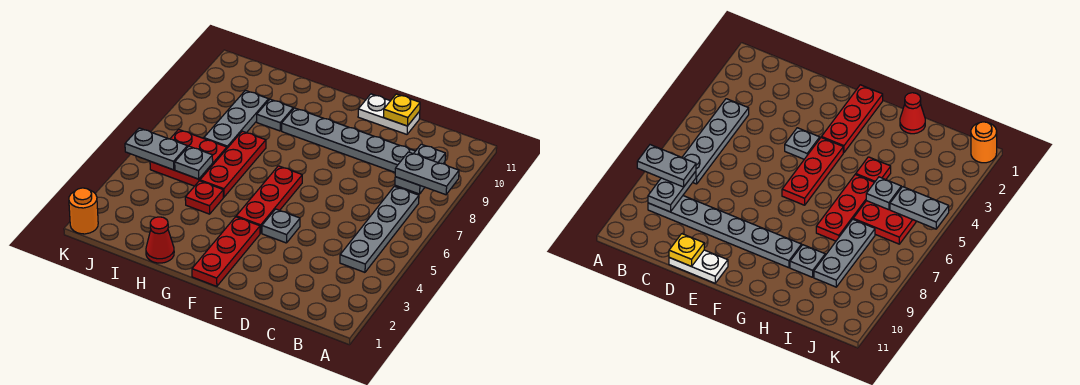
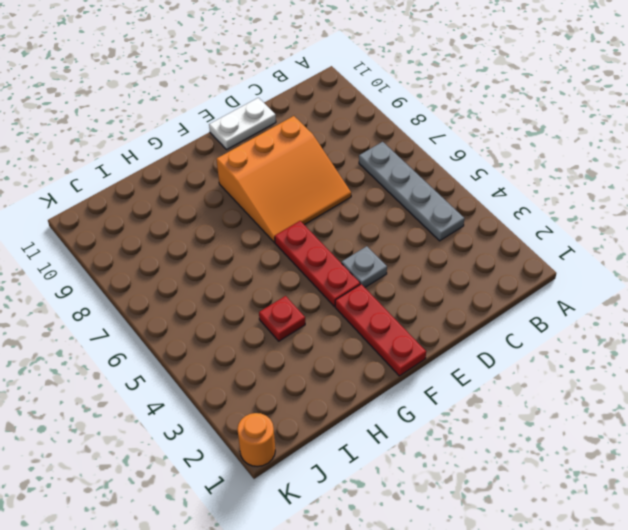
orange slope D7:F9 level 1 top 9 -> grey plate B9:G9 level 1
none -> red cone H1 level 1
none -> red plate H5:H7 level 1
none -> grey plate H9 level 1

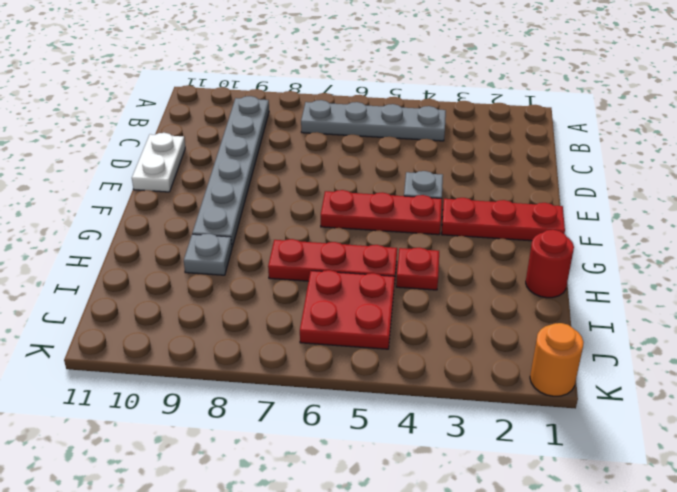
red round brick H1 level 1 -> red cone H1 level 1
none -> grey plate I7:I9 level 1
none -> grey plate B8:B9 level 2
none -> yellow plate D11 level 2

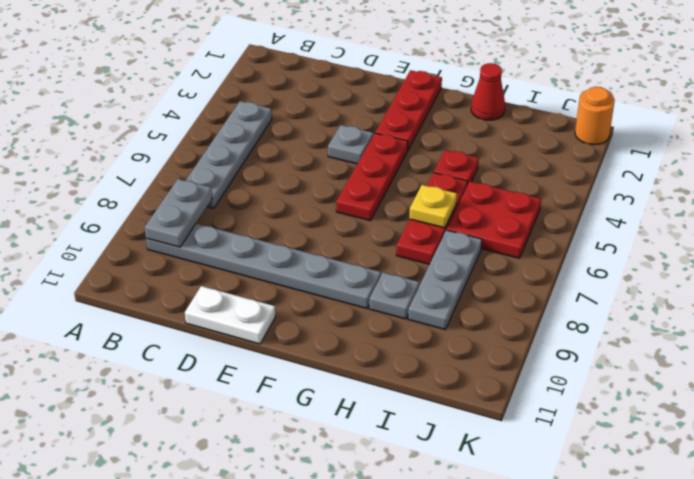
yellow plate H6 level 2 -> yellow plate D11 level 2
none -> grey plate I5 level 2
none -> grey plate J5:K5 level 2
none -> grey plate A8:B8 level 3

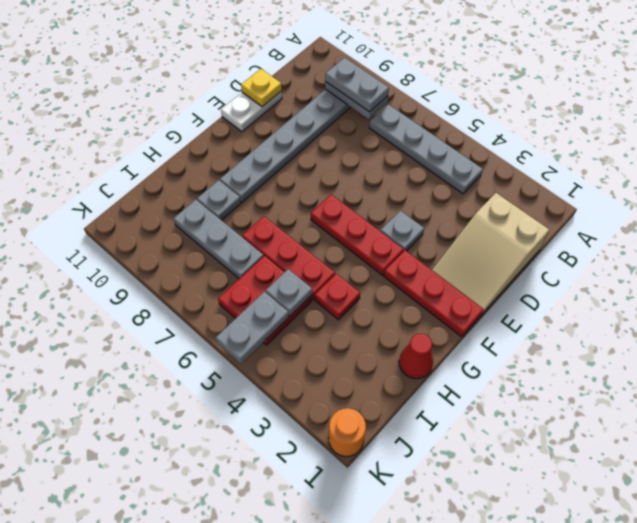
grey plate B8:B9 level 3 -> grey plate A8:B8 level 3
tan slope C1:E2 level 1 top C -> none

